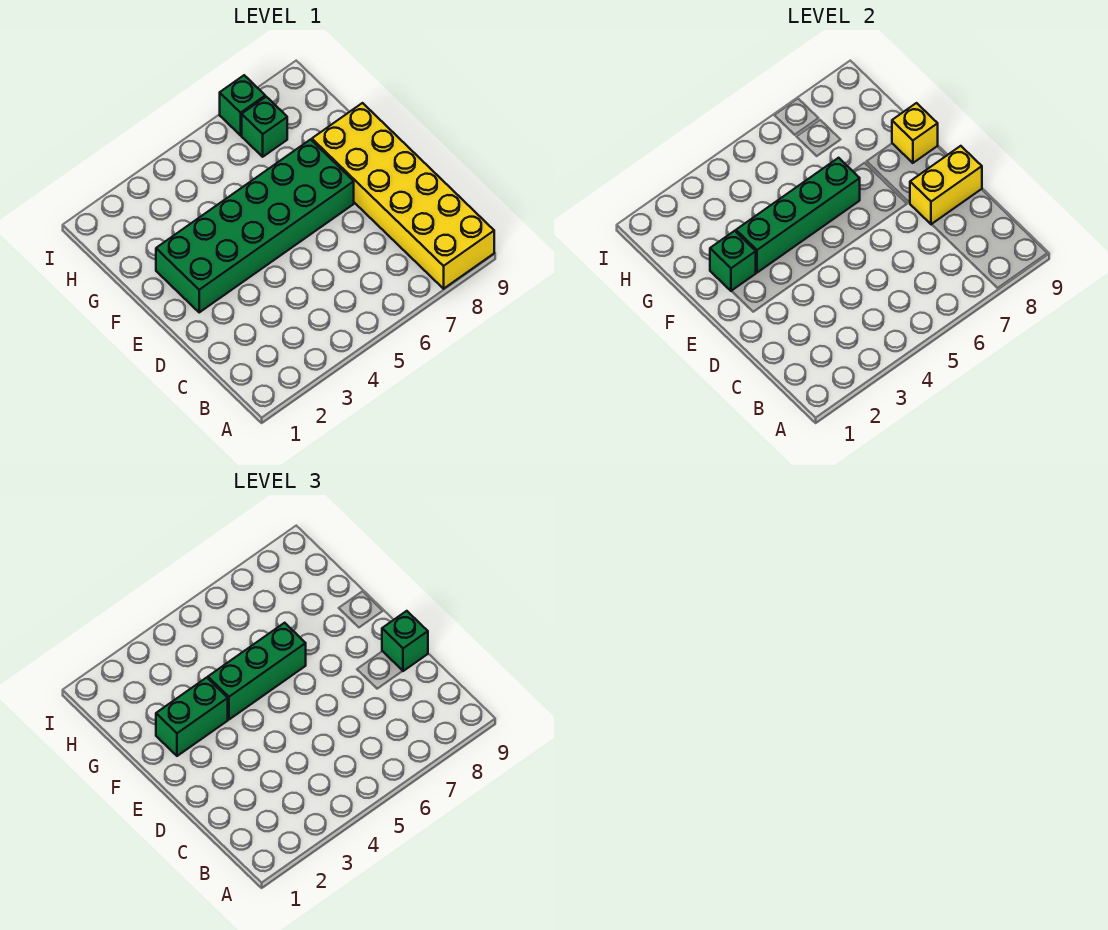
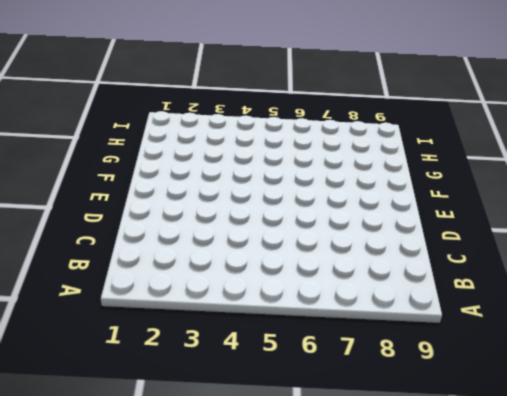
none -> yellow brick A8:F9 level 1
none -> green brick E2:F7 level 1

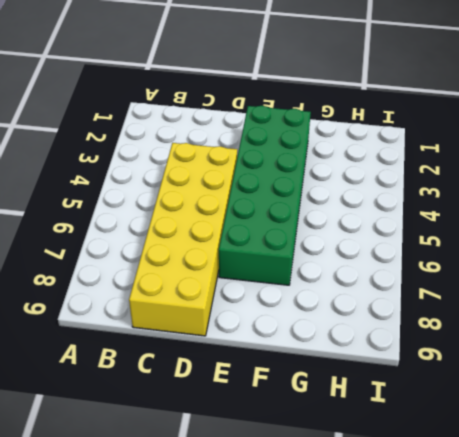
yellow brick C4:D9 level 1 -> yellow brick A8:F9 level 1
none -> green brick H7 level 1
none -> green brick I7 level 1

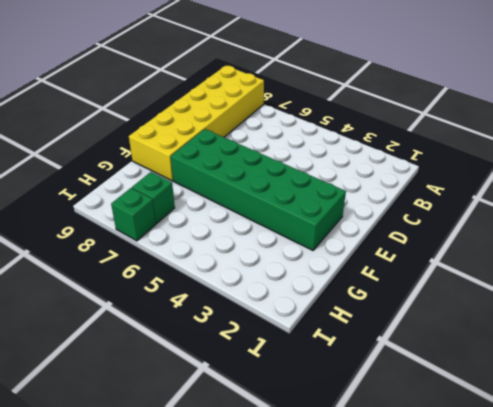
none -> yellow brick D8:D9 level 2
none -> green brick F2 level 2

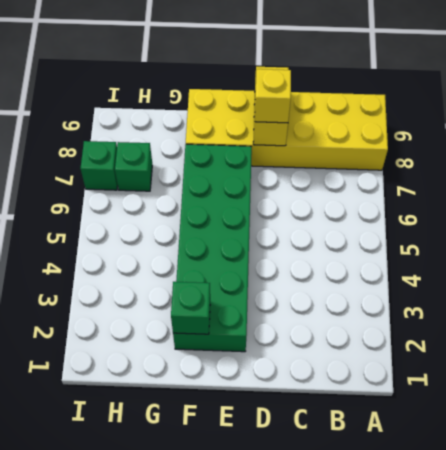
yellow brick D8 level 3 -> yellow brick F9 level 2
none -> green brick F3:F6 level 2
none -> green brick D9 level 3

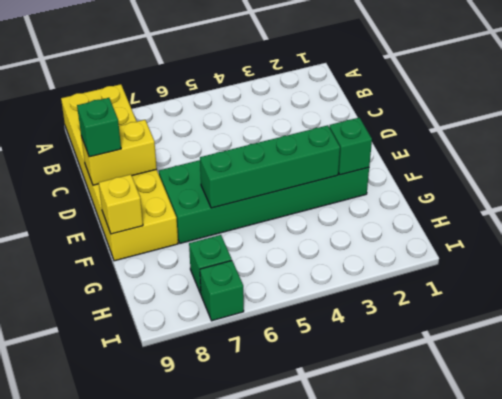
none -> green brick F2:F3 level 3
none -> green brick F4:F6 level 3

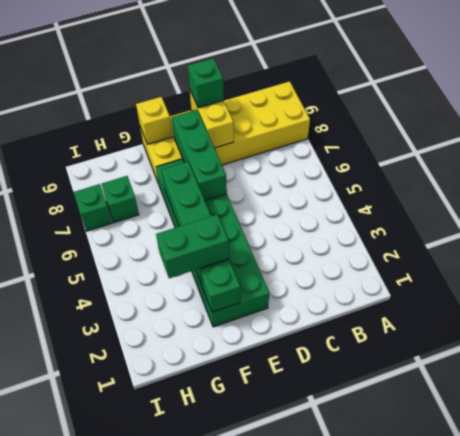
green brick E6:E8 level 2 -> green brick F4:F6 level 3
green brick F3:G3 level 3 -> green brick F2:F3 level 3

